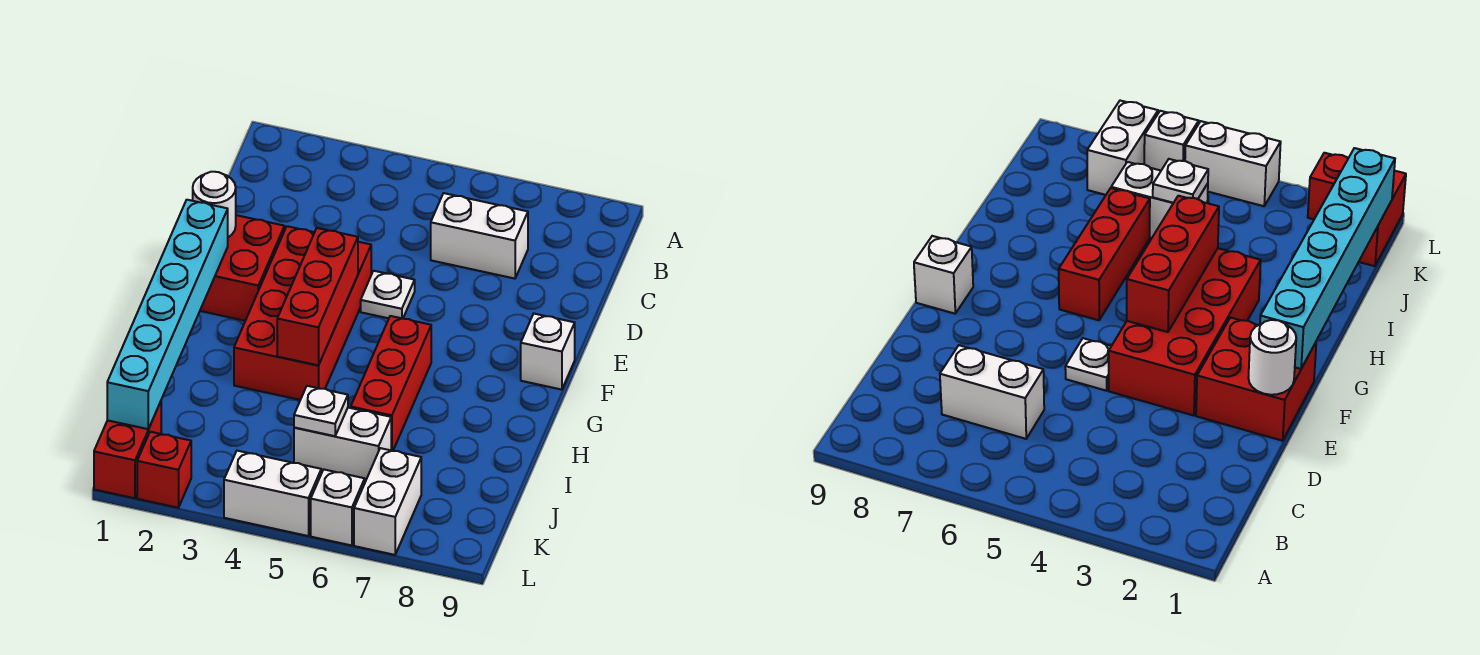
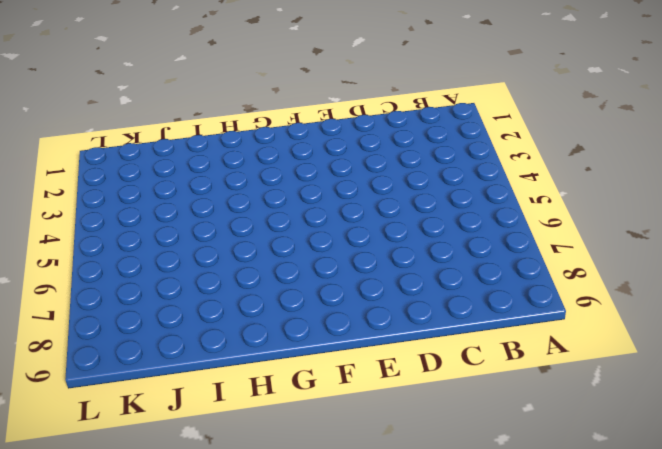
none -> white brick C6:C7 level 1
none -> red brick E1:F2 level 1
none -> red brick E3:H4 level 1

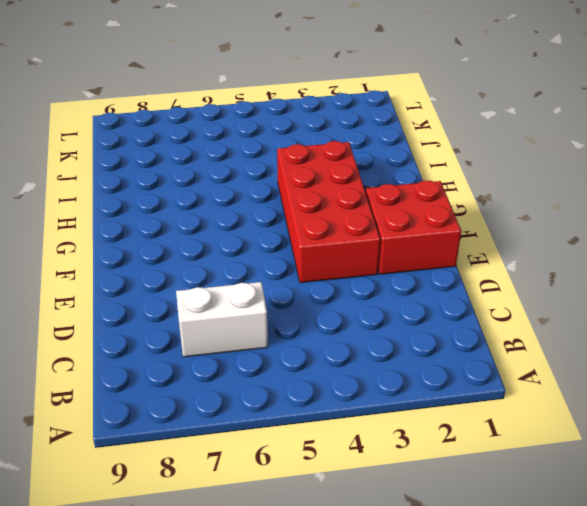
none -> white plate E5 level 1
none -> white brick F9 level 1
none -> red brick G6:I6 level 1

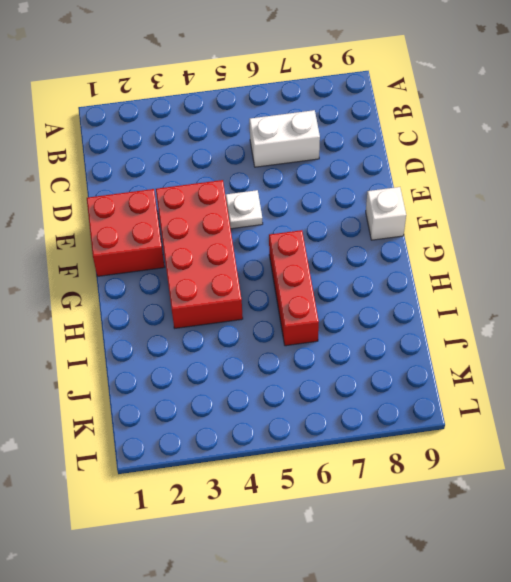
none -> white brick J5:J6 level 1
none -> red brick K1:L1 level 1
none -> white brick K7:L7 level 1

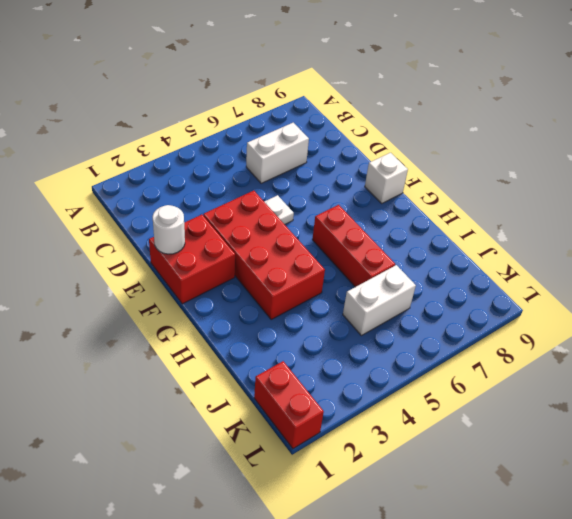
none -> white brick K7:L7 level 1
none -> red brick L2 level 1
none -> white brick L4:L5 level 1

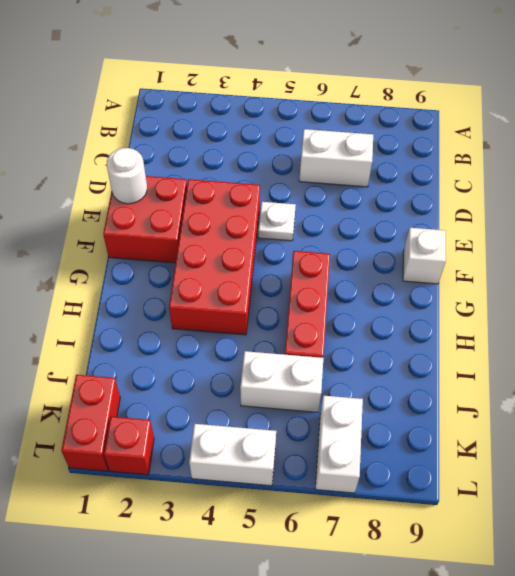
none -> white brick L6 level 1
none -> cyan brick F1:K1 level 2
none -> red brick F4:H4 level 2

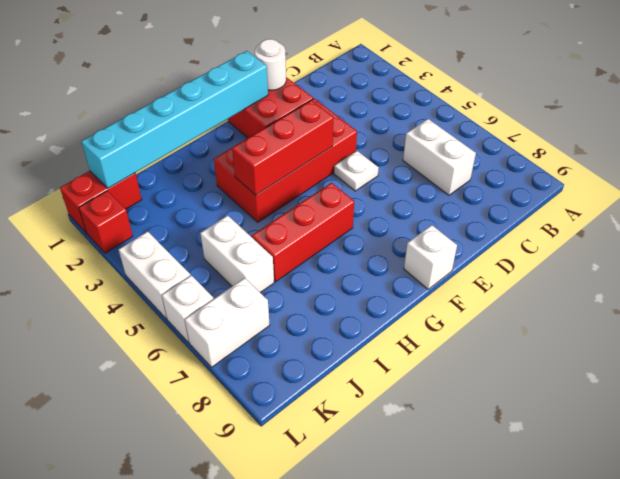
none -> white plate J5 level 2

